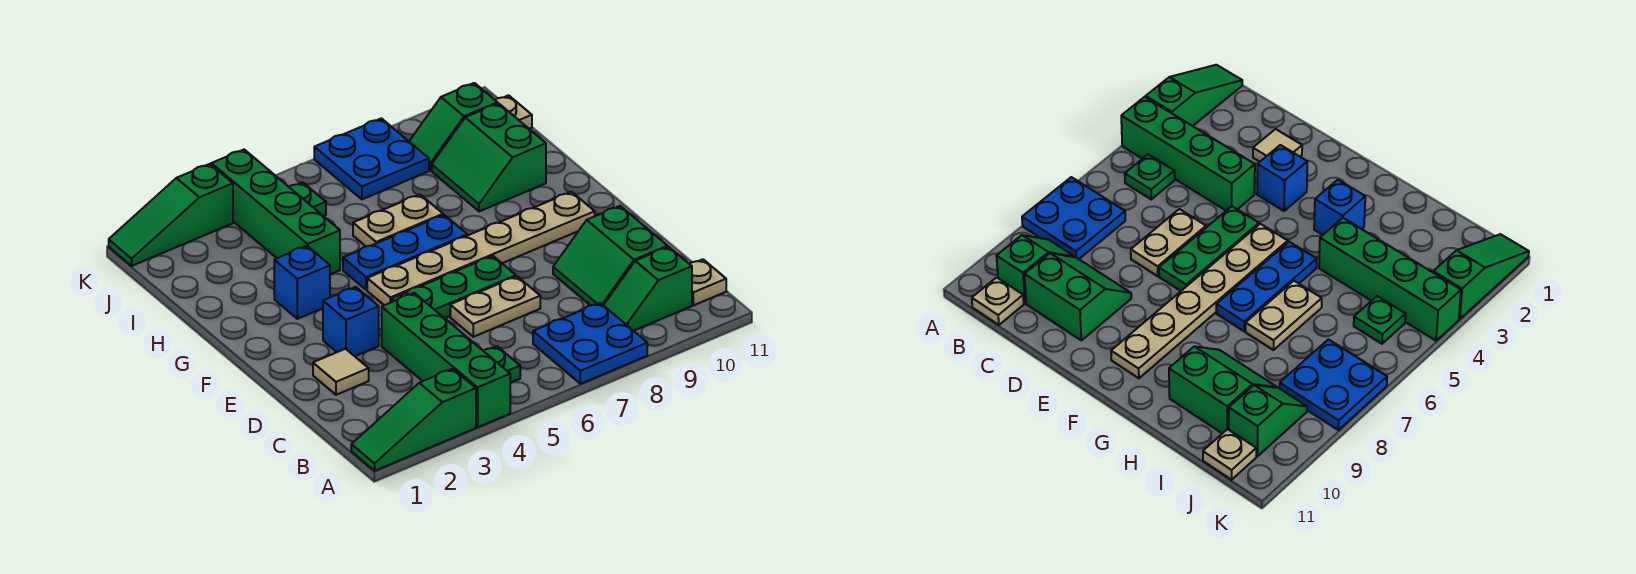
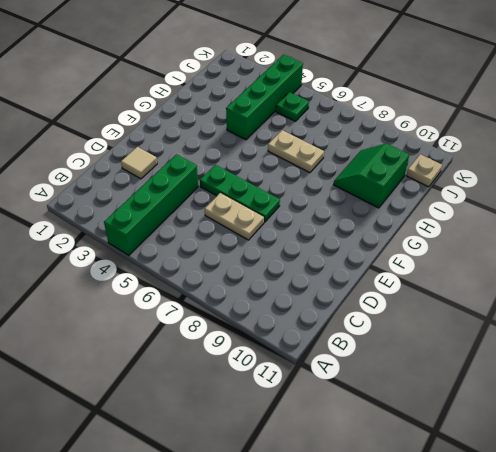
none -> green slope A1:A3 level 1 top 3
none -> blue plate A7:B8 level 1
none -> green plate B5 level 1

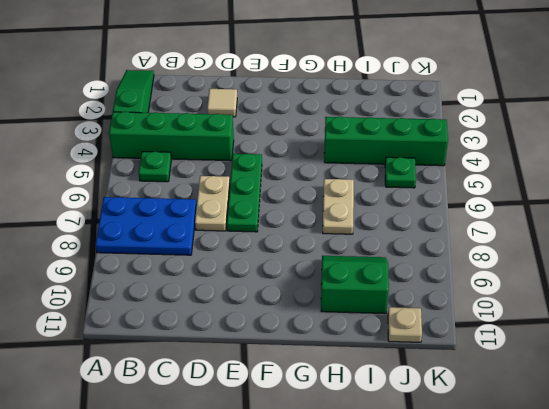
blue plate A7:C8 level 1 -> blue plate A7:B8 level 1
none -> green slope B9:B10 level 1 top 10
none -> tan plate B11 level 1
none -> green slope C9:D10 level 1 top 10

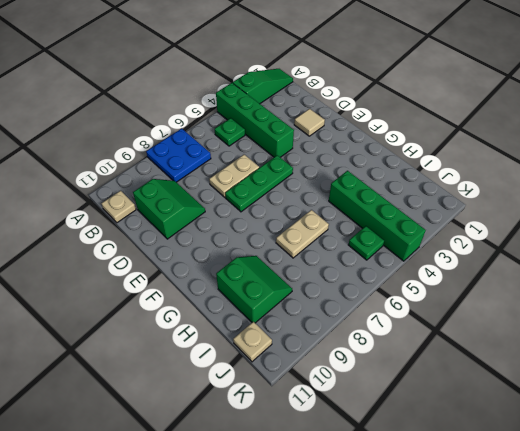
none -> green slope B9:B10 level 1 top 10
none -> blue brick E3 level 1
none -> tan plate F5:F10 level 1

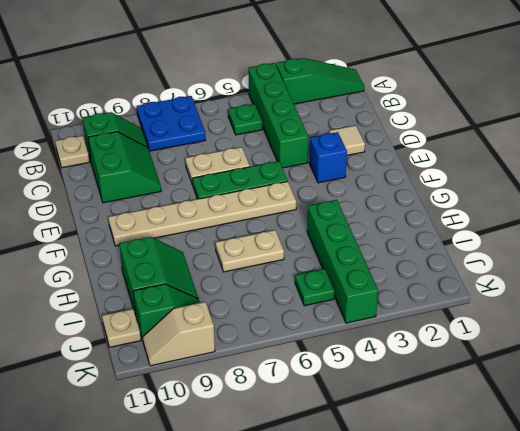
tan slope K9:K10 level 1 top 9 -> none
none -> blue brick G3 level 1
none -> blue plate G5:G7 level 1
none -> blue plate J7:K8 level 1

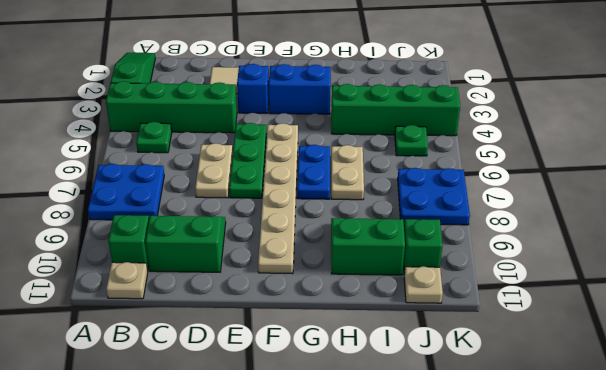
blue brick F3:G3 level 1 -> blue brick G3 level 1
blue plate G6:G7 level 1 -> blue plate G5:G7 level 1
none -> green slope K1:K3 level 1 top 3

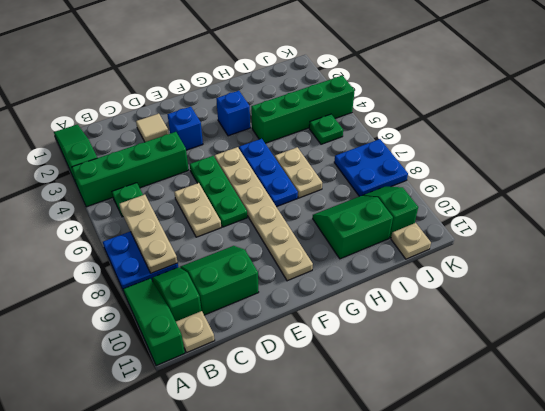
green slope A9:A11 level 1 top 11 -> green slope K1:K3 level 1 top 3
tan plate B6:B8 level 2 -> none

